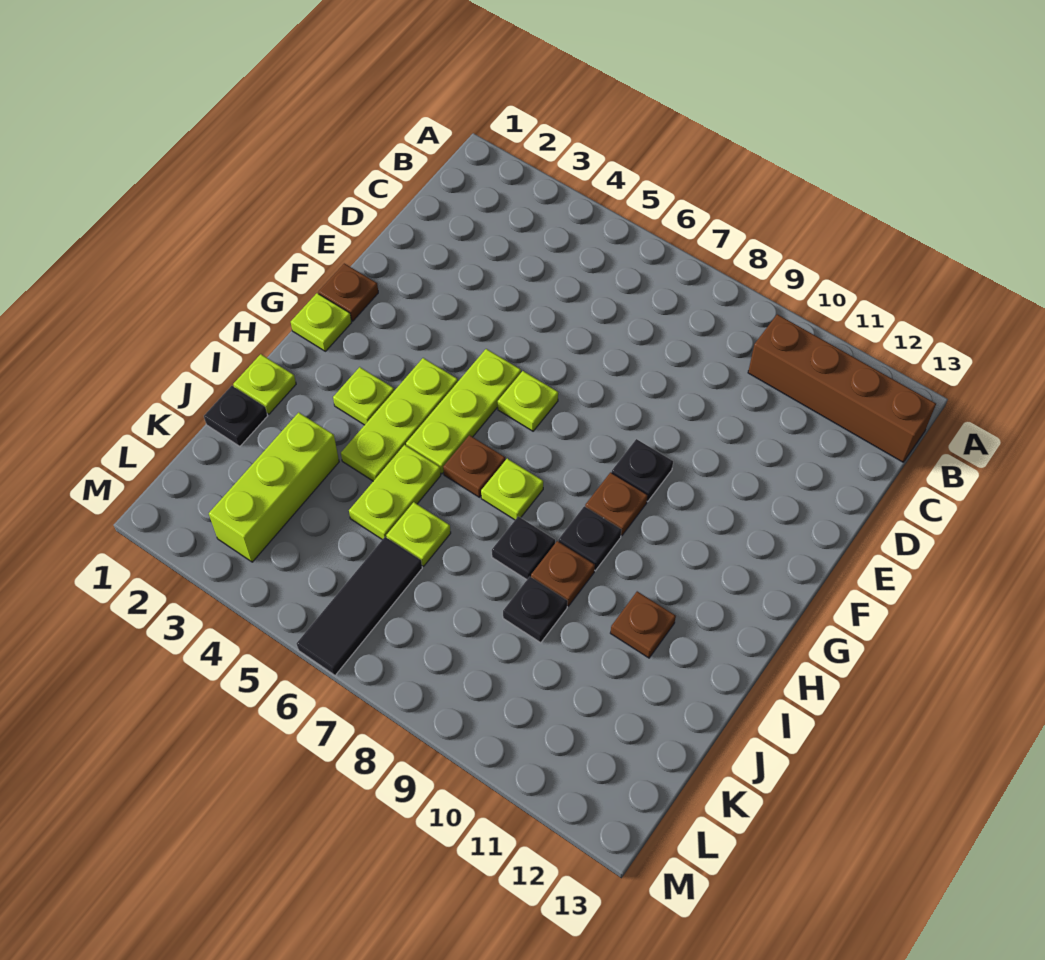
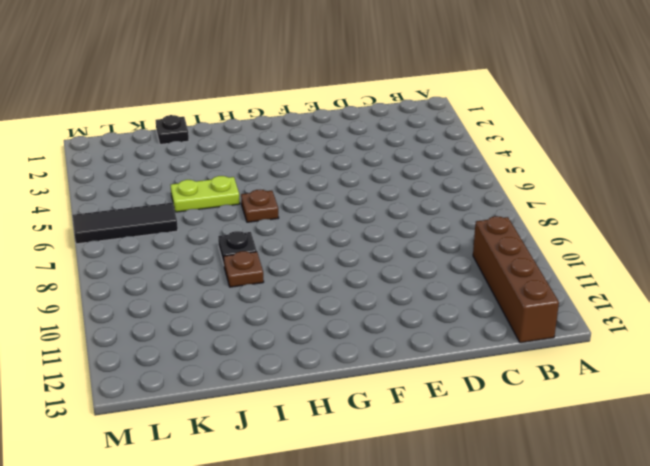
none -> brown plate F1 level 1
none -> lime plate F5:H5 level 1
none -> lime plate F6 level 1

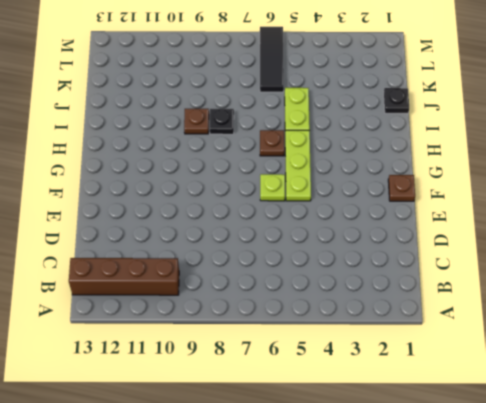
none -> black plate F9 level 1
none -> lime plate G1 level 1
none -> lime plate G4:I4 level 1

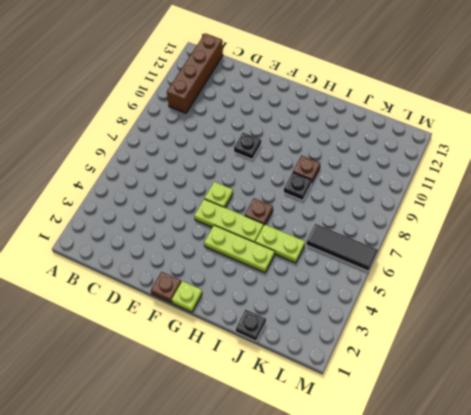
none -> brown plate G9 level 1
none -> lime plate H3 level 1
none -> lime plate H7 level 1

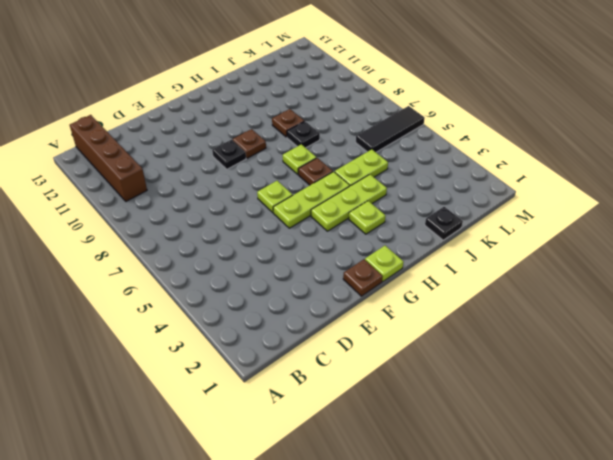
none -> black plate H9 level 1
none -> lime plate I1 level 1
none -> brown plate I11 level 1

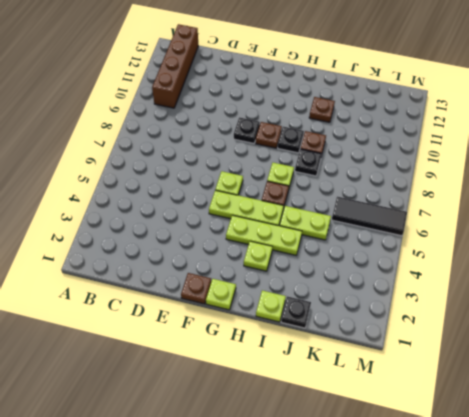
none -> lime brick J3:L3 level 1
none -> lime plate J6 level 1
none -> black plate J9 level 1

